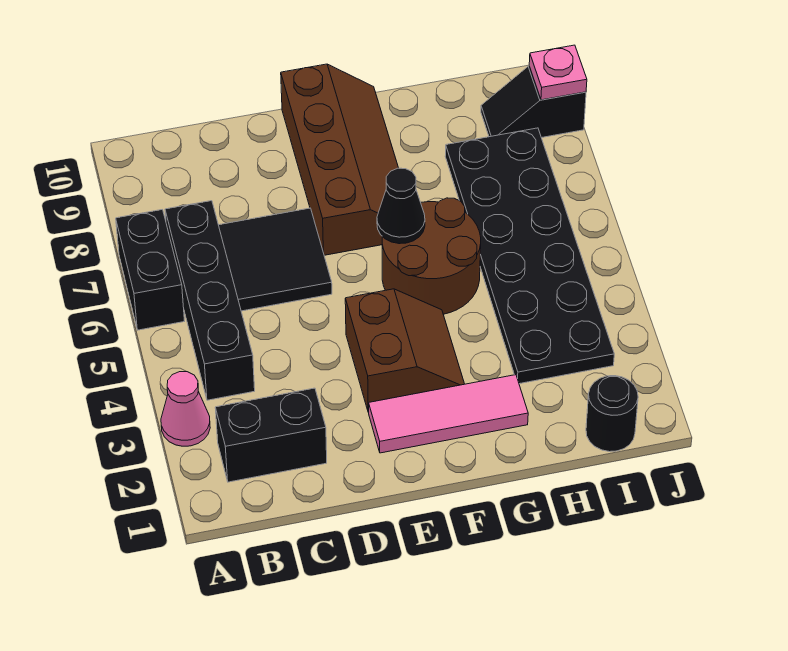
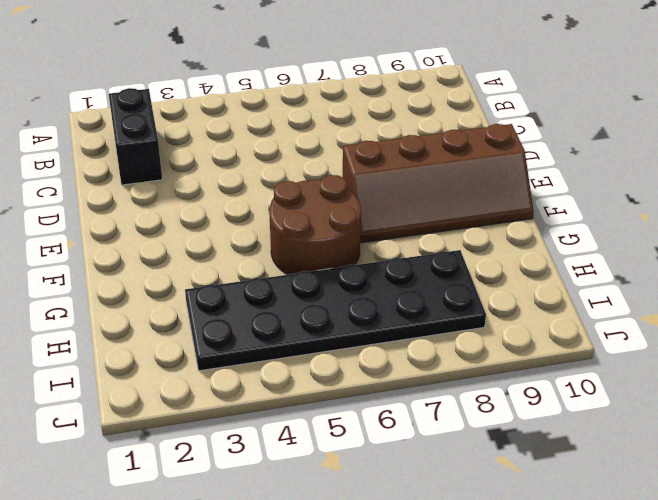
none -> pink cone A3 level 1
none -> black brick A6:A7 level 1
none -> black brick B4:B7 level 1

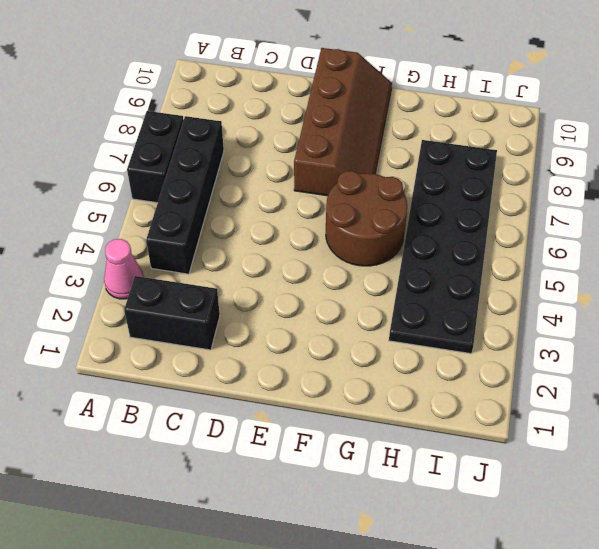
none -> black tile C6:D7 level 1
none -> pink tile E2:G2 level 1
none -> brown slope E3:F4 level 1 top E

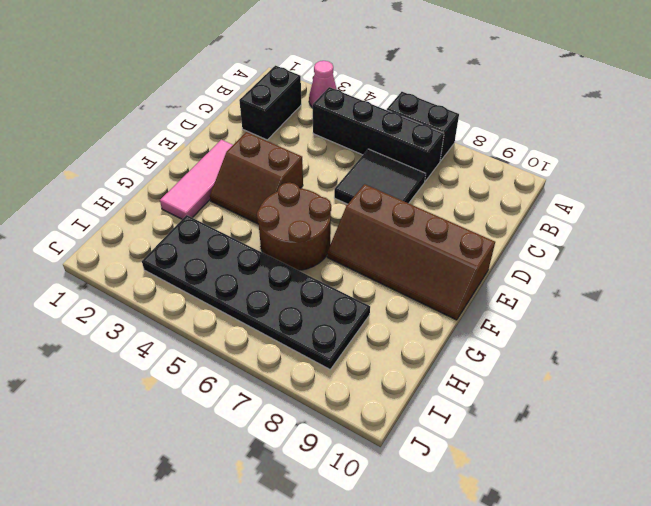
none -> black round brick I1 level 1
none -> black slope I9:J9 level 1 top J
none -> black cone F6 level 2

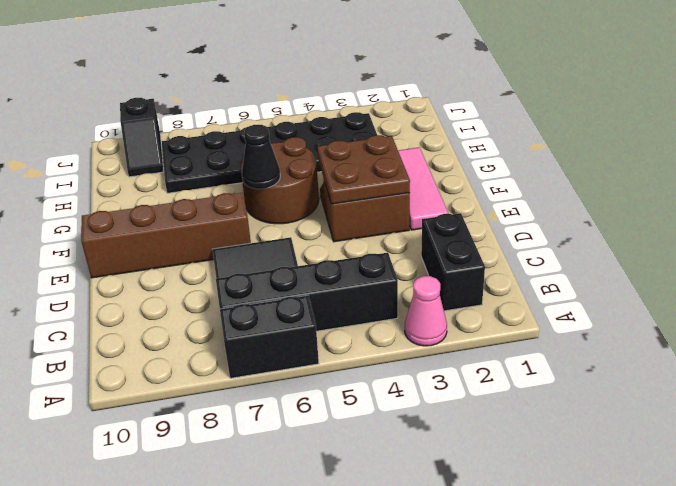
brown plate E3:F4 level 2 -> none
none -> black round brick I1 level 1
none -> pink plate J9 level 2

